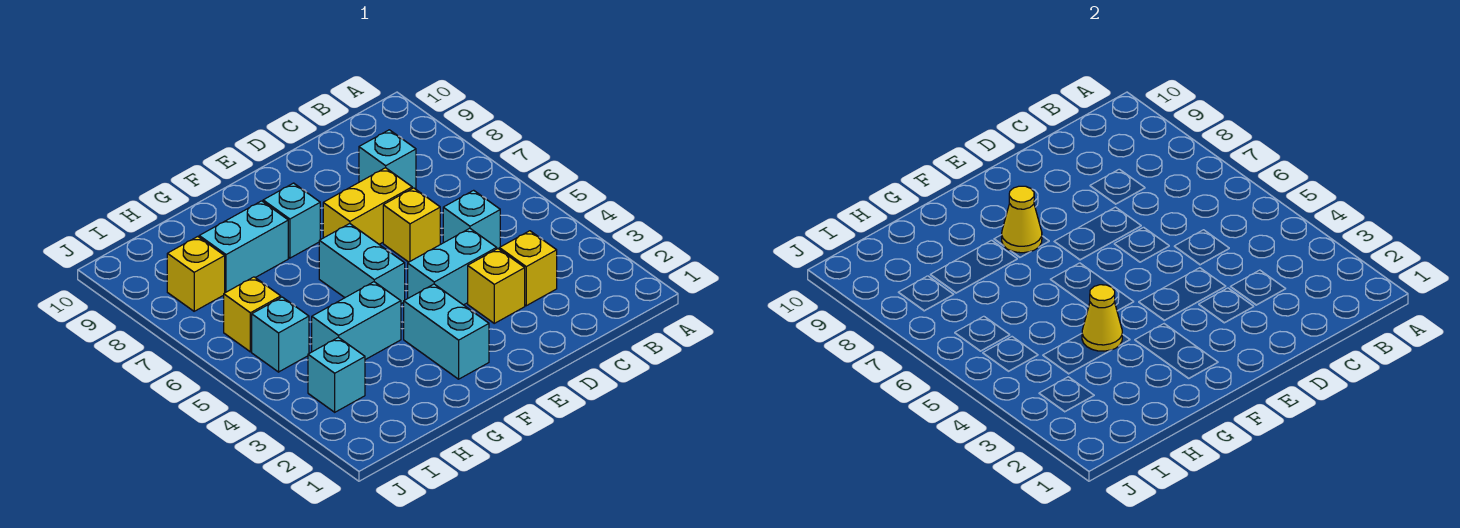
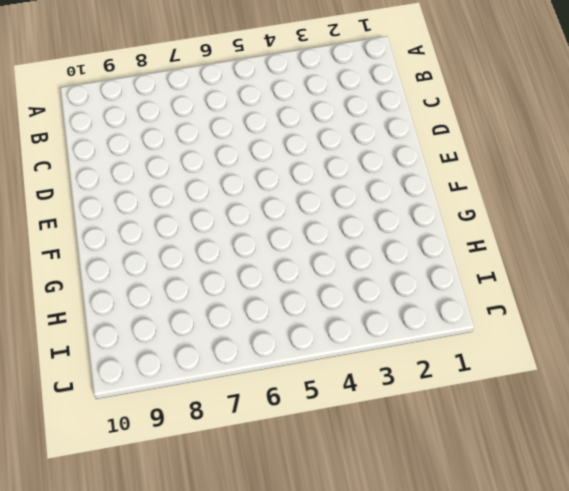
none -> yellow brick C3 level 1
none -> cyan brick C5 level 1
none -> cyan brick C8 level 1

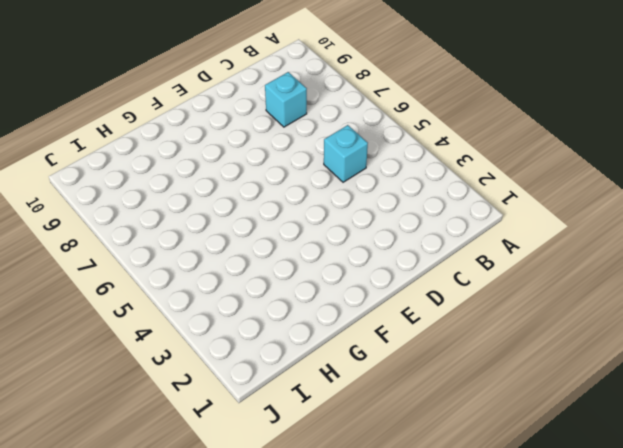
none -> yellow brick C3 level 1
none -> yellow brick D3 level 1
none -> cyan brick D4:E4 level 1

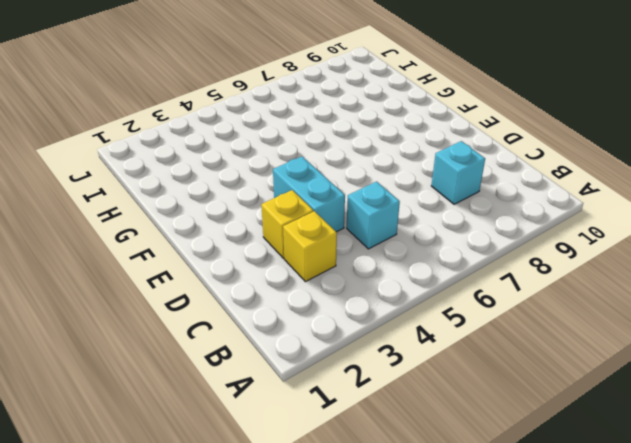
none -> yellow brick D6 level 1
none -> yellow brick D7:E7 level 1
none -> cyan brick F2:F3 level 1

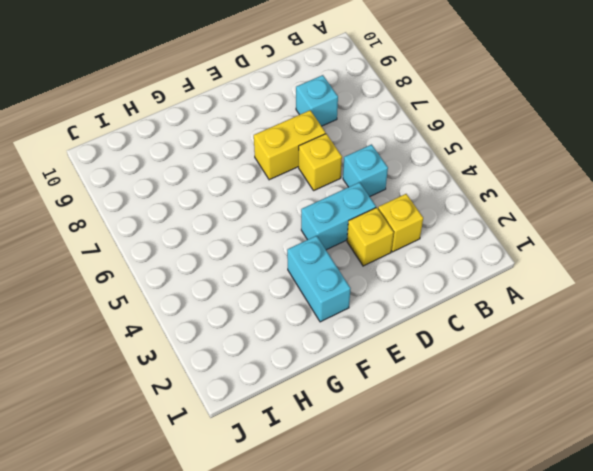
none -> cyan brick F5:F6 level 1
none -> cyan brick F8 level 1
none -> cyan brick G4:H4 level 1

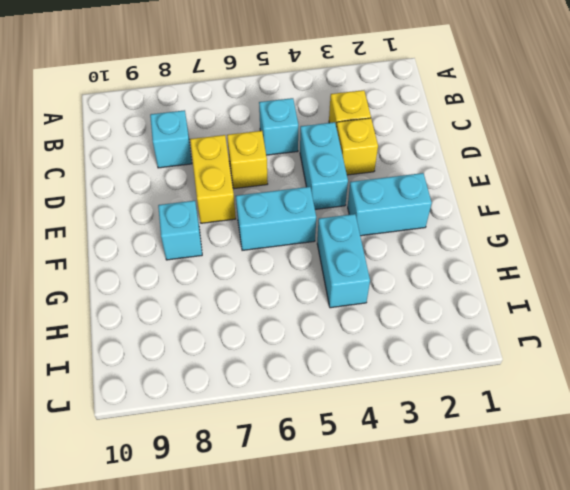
none -> cyan brick G8:H8 level 1
none -> cyan brick I3 level 1
none -> cyan brick I5 level 1

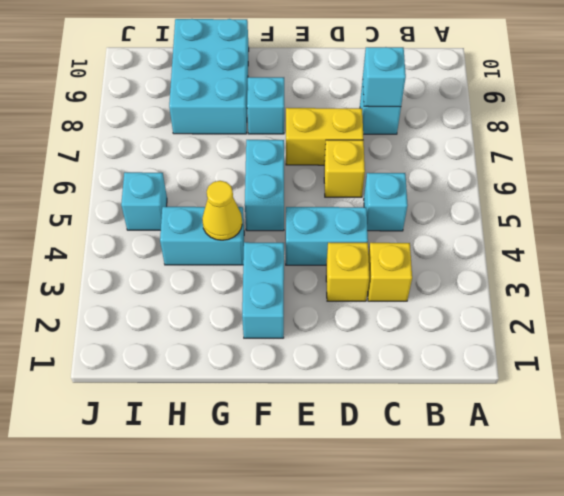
cyan brick C8 level 2 -> cyan brick I3 level 1
cyan brick G8:H10 level 1 -> cyan brick G8:H8 level 1
none -> yellow brick I6 level 1
none -> yellow brick I8 level 1
none -> yellow cone F8 level 2

